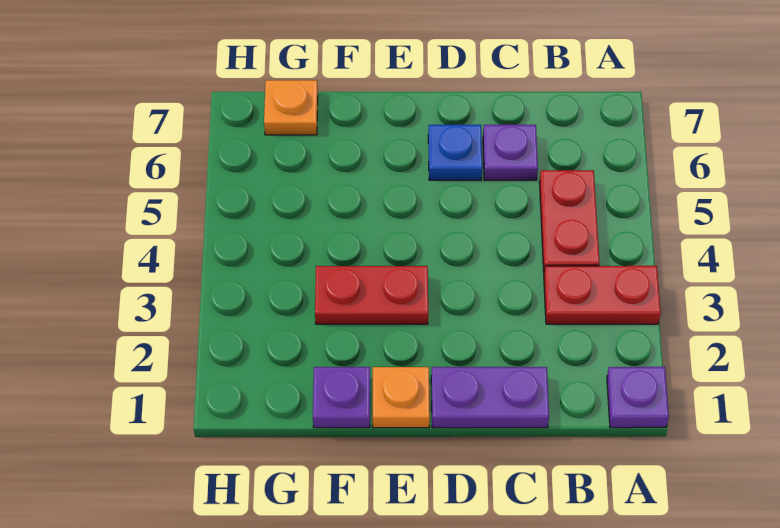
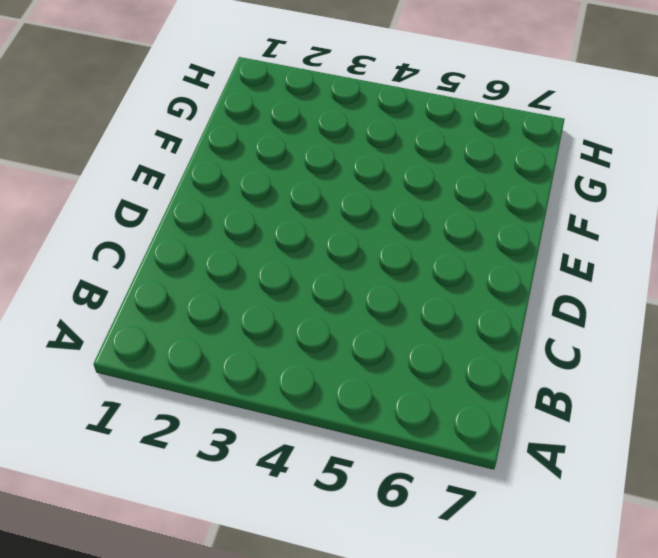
none -> purple plate A1 level 1
none -> red plate A3:B3 level 1

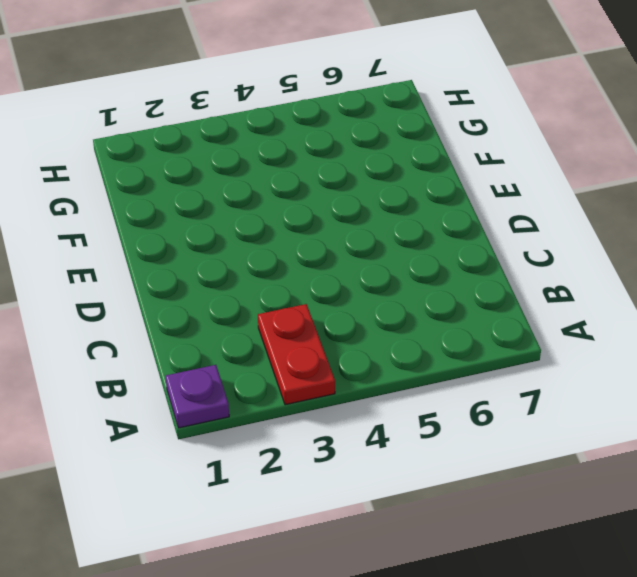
none -> red plate B4:B5 level 1
none -> purple plate C1:D1 level 1

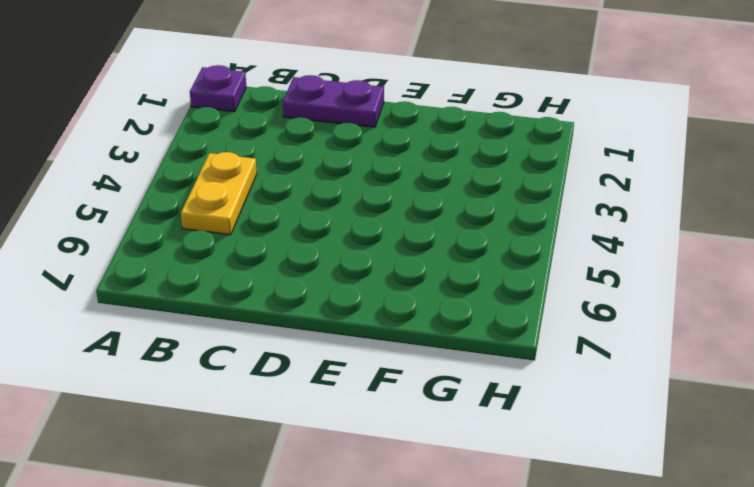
yellow plate B4:B5 level 1 -> red plate B4:B5 level 1
none -> red plate A3:B3 level 1
none -> purple plate C6 level 1

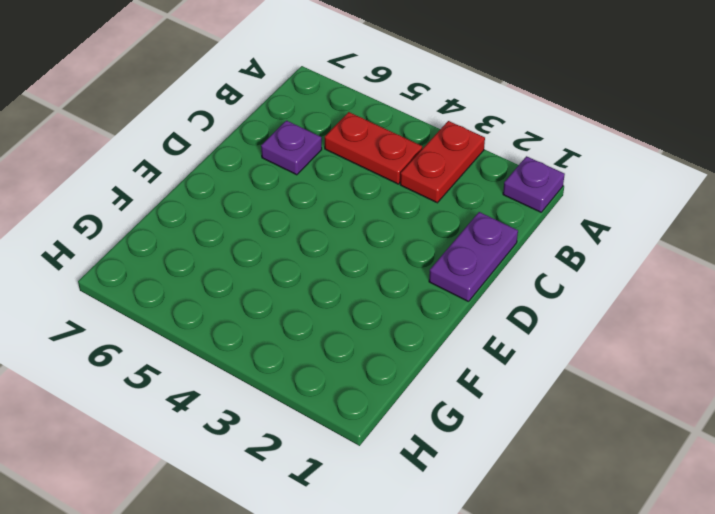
none -> blue plate D6 level 1
none -> orange plate E1 level 1

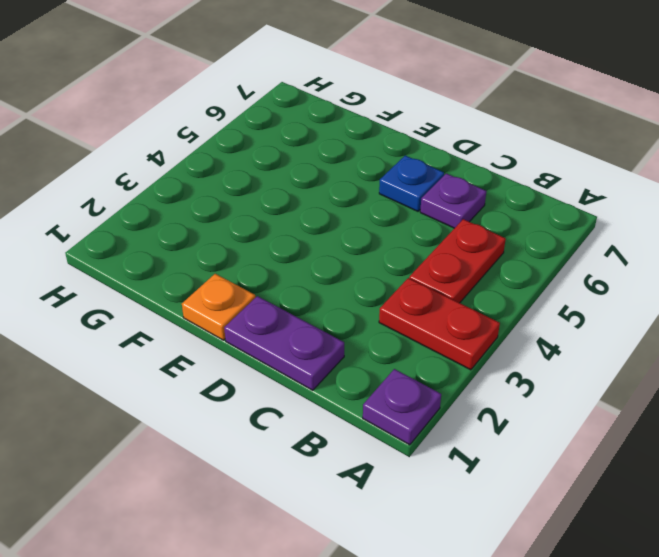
none -> red plate E3:F3 level 1
none -> purple plate F1 level 1

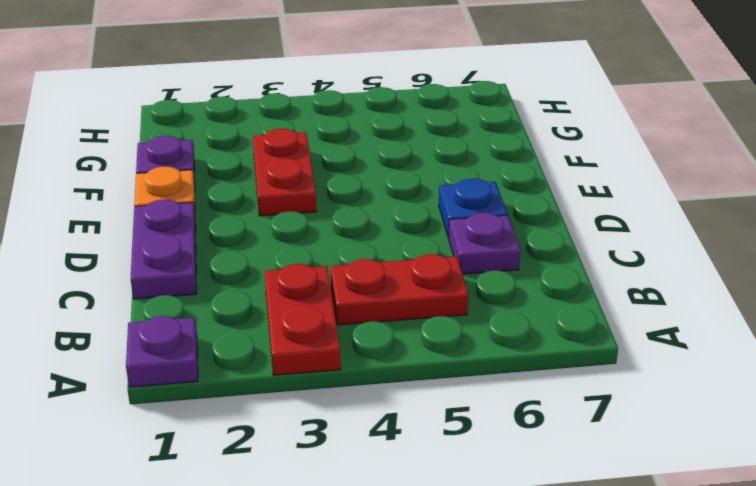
none -> orange plate G7 level 1

